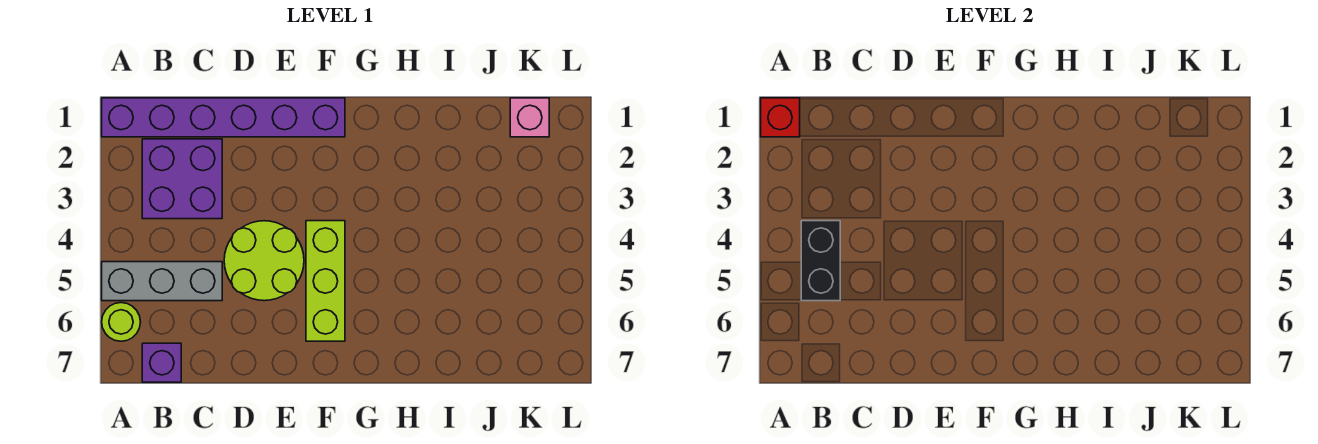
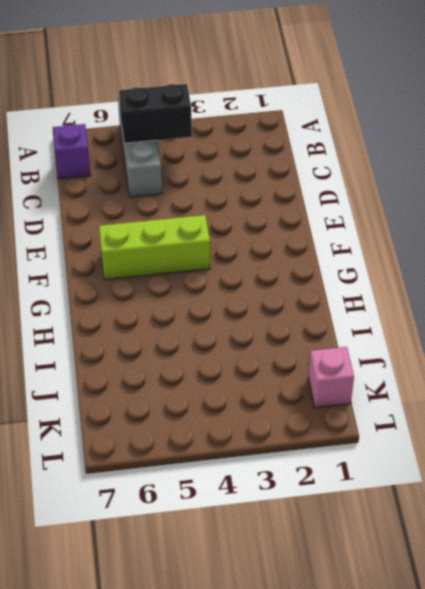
none -> purple brick A1:F1 level 1
none -> lime round brick A6 level 1

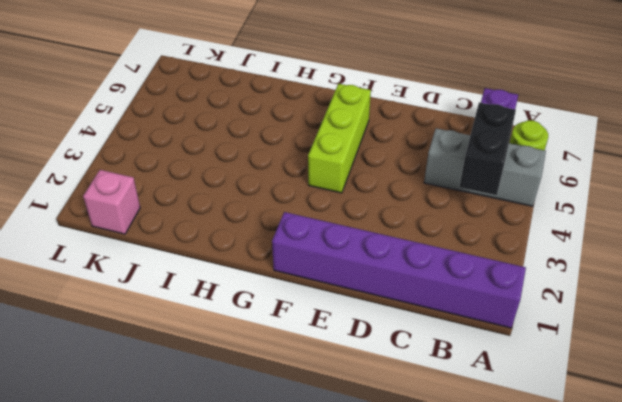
none -> purple brick B2:C3 level 1
none -> lime round brick D4:E5 level 1

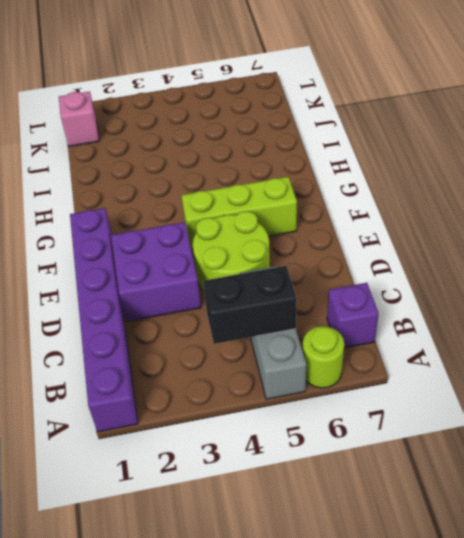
purple brick D2:E3 level 1 -> purple brick B2:C3 level 1
none -> red brick A1 level 2

